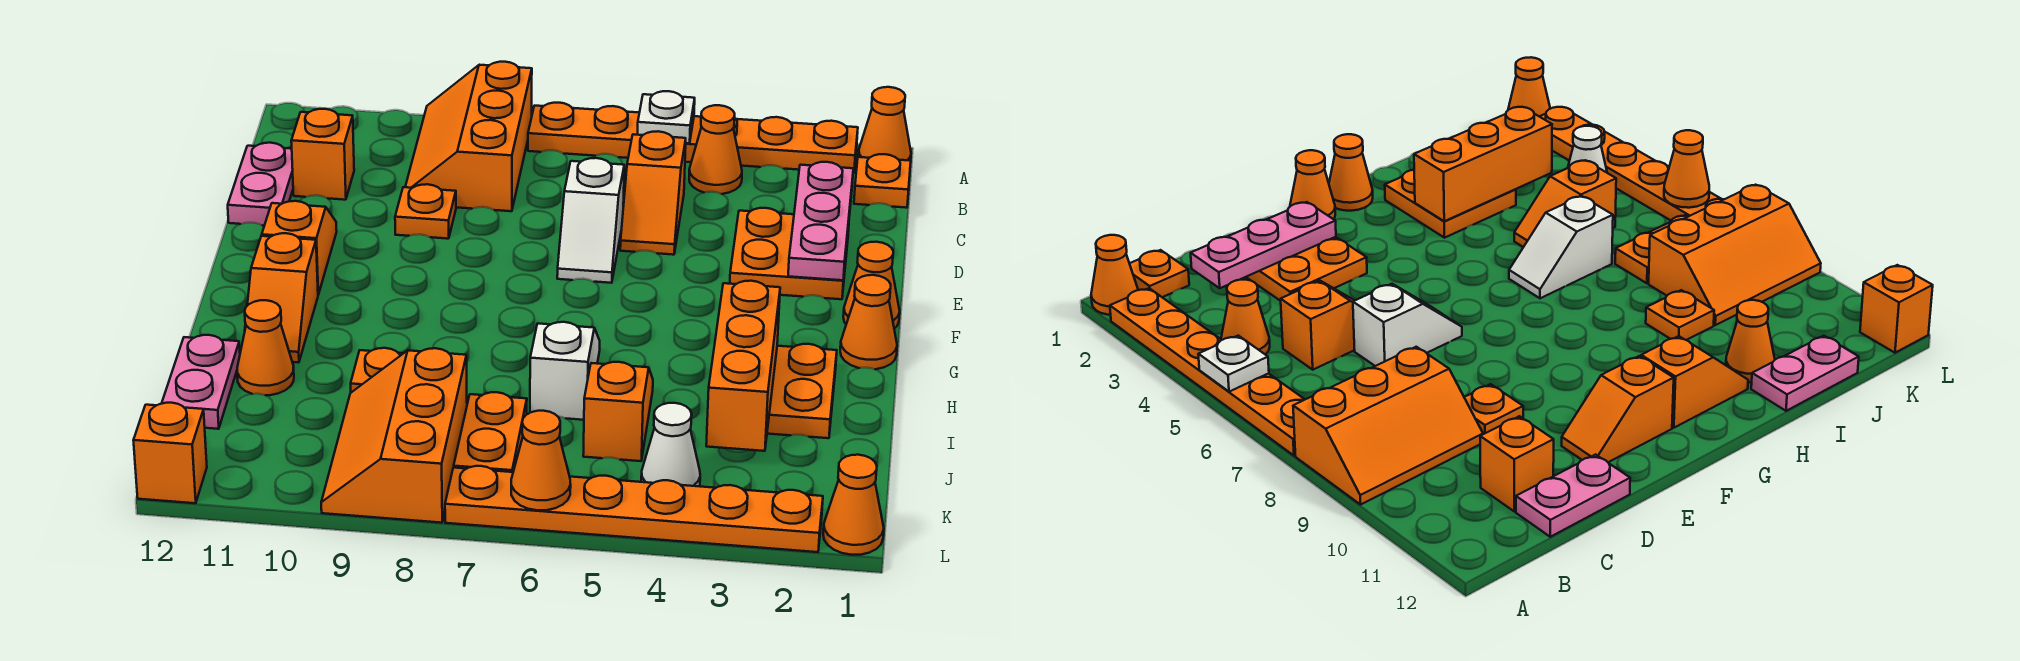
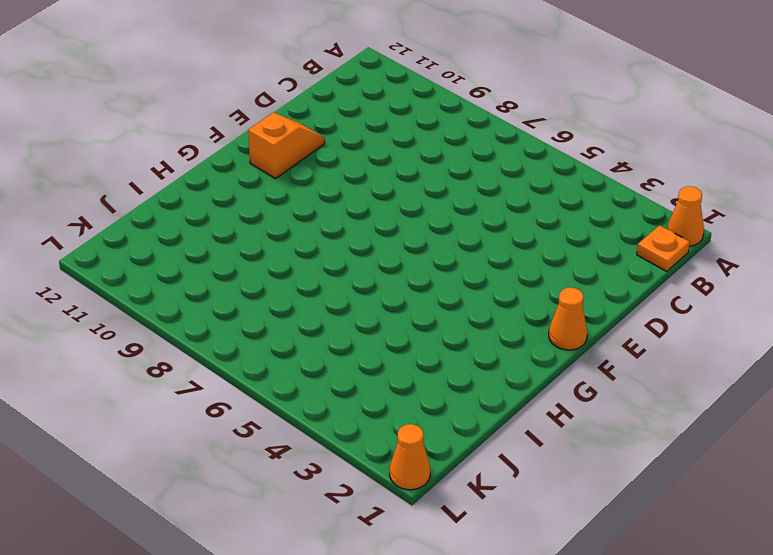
none -> orange plate A2:A7 level 1
none -> orange slope A8:C9 level 1 top 8
none -> orange cone B4 level 1
none -> orange slope C5:D5 level 1 top C

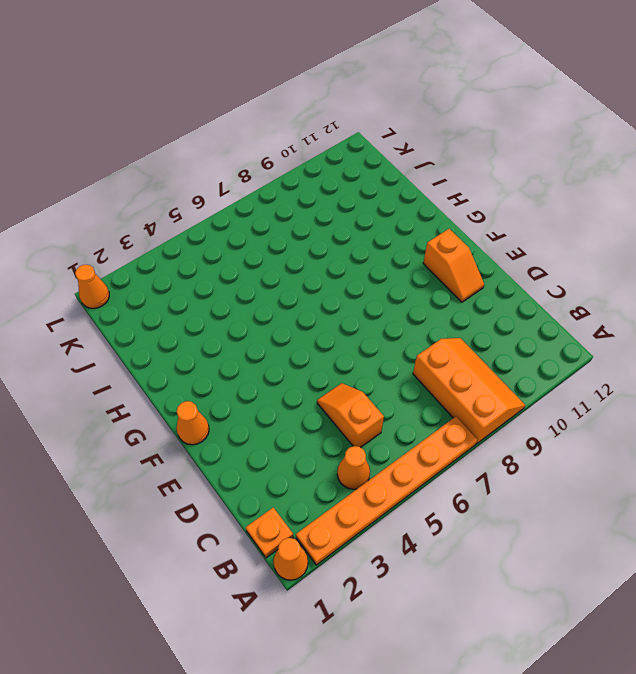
none -> orange brick C11 level 1
none -> pink plate C12:D12 level 1
none -> orange plate D2:E3 level 1
none -> white slope D6:E6 level 1 top D

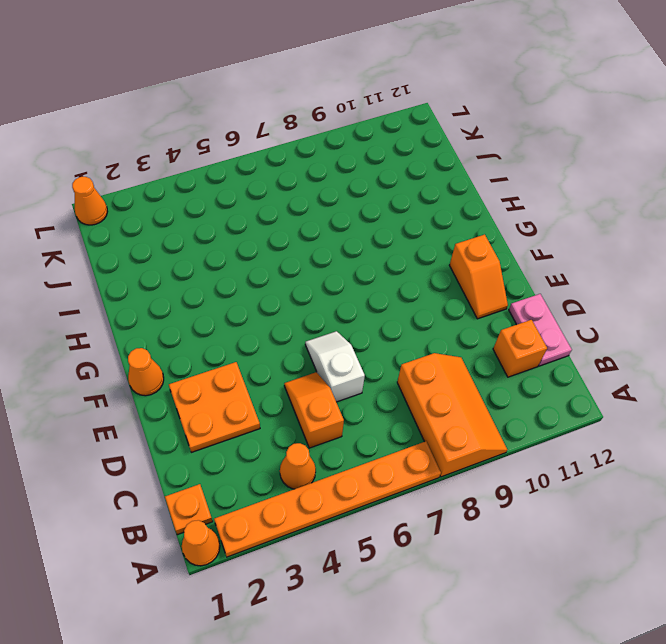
none -> orange plate D9 level 1
none -> orange cone G1 level 1
none -> orange slope G11:H11 level 1 top G
none -> orange plate H2:I3 level 1

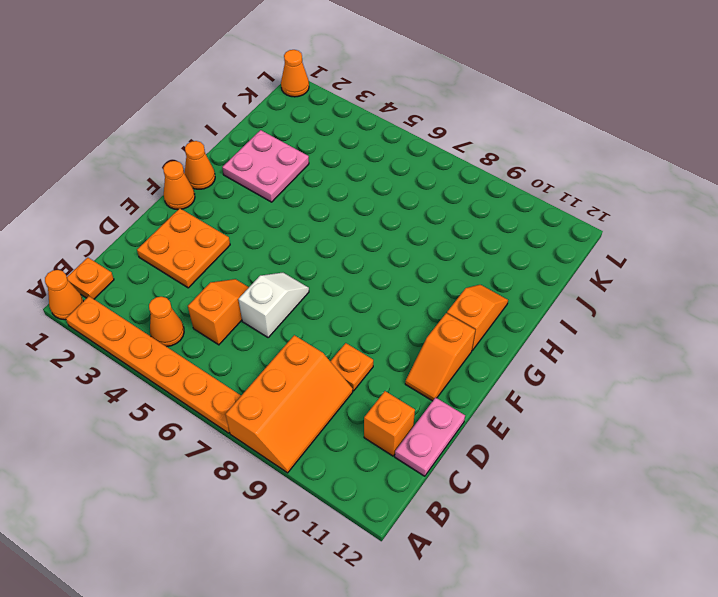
pink plate H2:I3 level 1 -> orange plate H2:I3 level 1
none -> white slope H6:I6 level 1 top I
none -> orange slope I5:J5 level 1 top J
none -> orange plate I9 level 1
none -> orange cone I11 level 1

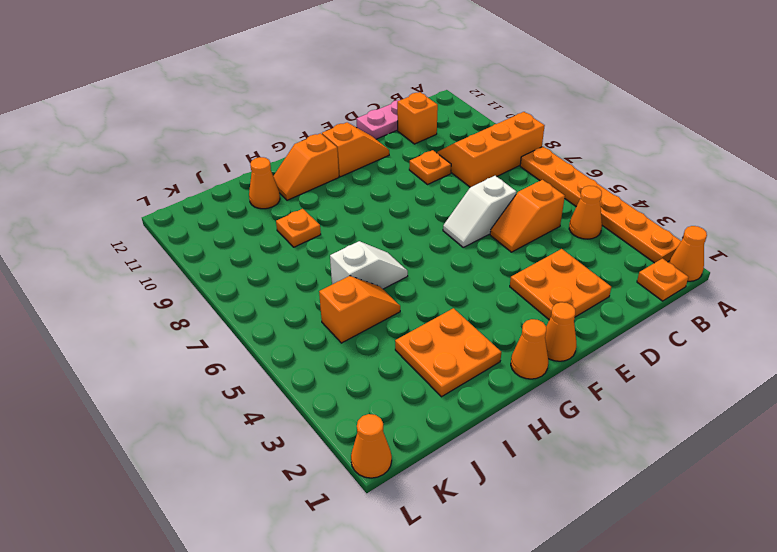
none -> pink plate I12:J12 level 1
none -> orange plate J7:K7 level 1
none -> orange slope J8:L9 level 1 top 8
none -> white cone K4 level 1

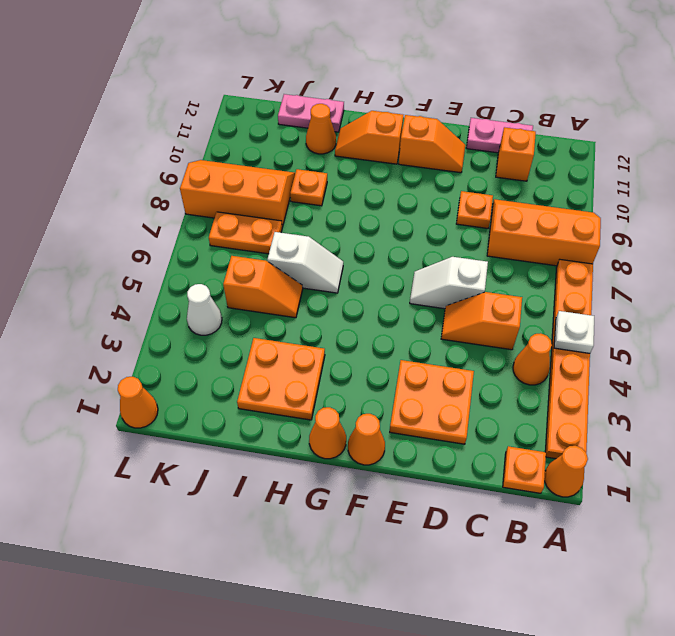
none -> orange plate L2:L7 level 1
none -> orange brick L12 level 1
none -> pink plate C2:E2 level 2
none -> orange brick H3:J3 level 2

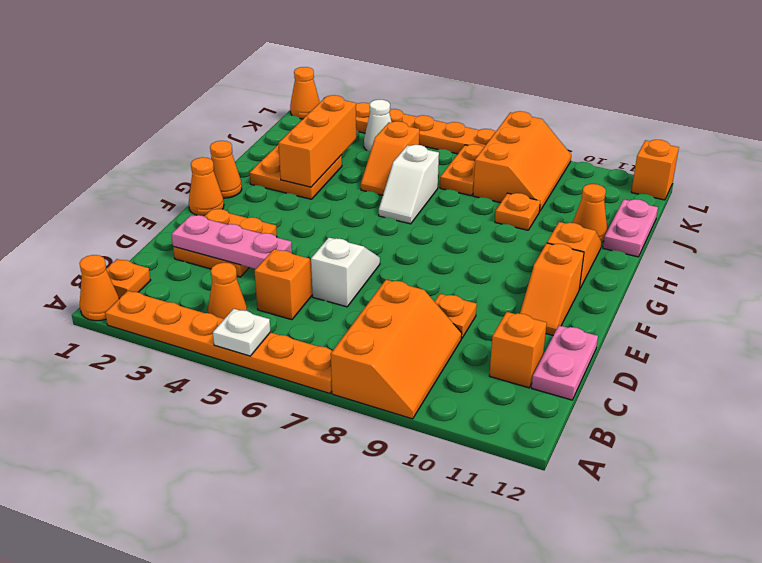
pink plate D2:D4 level 2 -> pink plate C2:E2 level 2
none -> orange cone L6 level 2

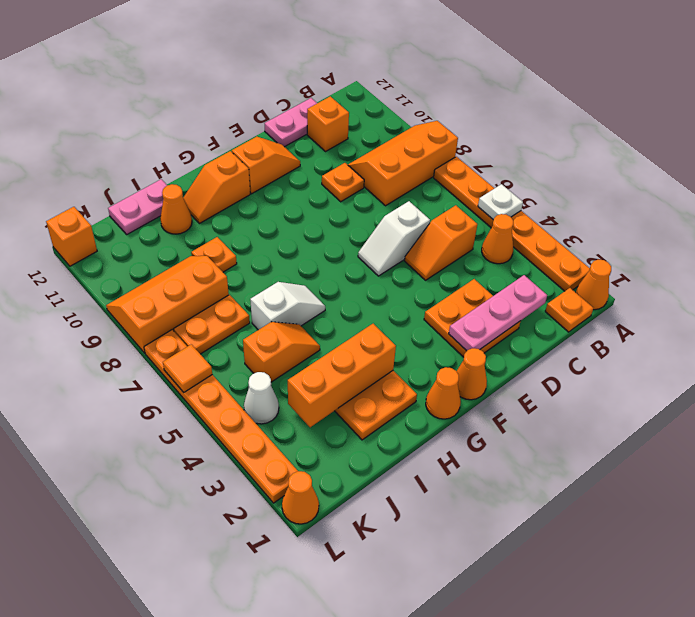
orange tile L6 level 2 -> orange cone L6 level 2

